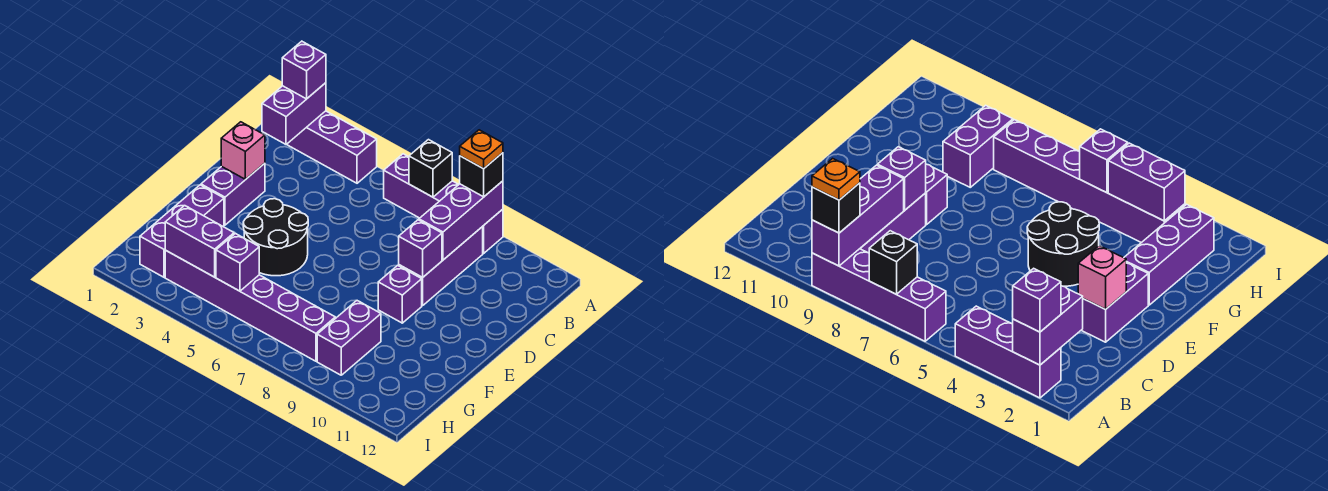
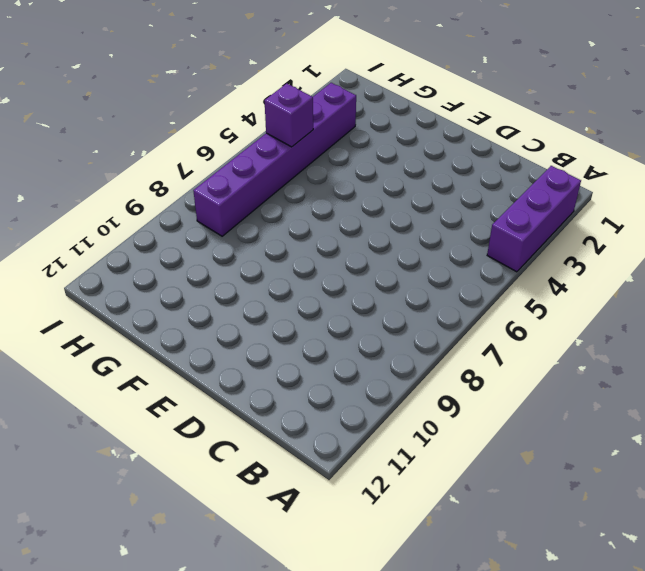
none -> purple brick A6:A9 level 1
none -> purple brick B9:D9 level 1
none -> purple brick D2:E2 level 1

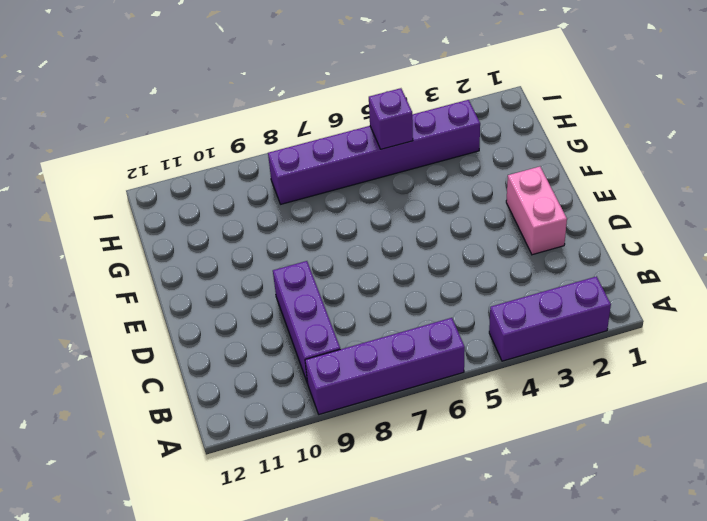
pink brick D2:E2 level 1 -> purple brick D2:E2 level 1
none -> black round brick E4:F5 level 1
none -> purple brick E9 level 1
none -> purple brick F2:H2 level 1

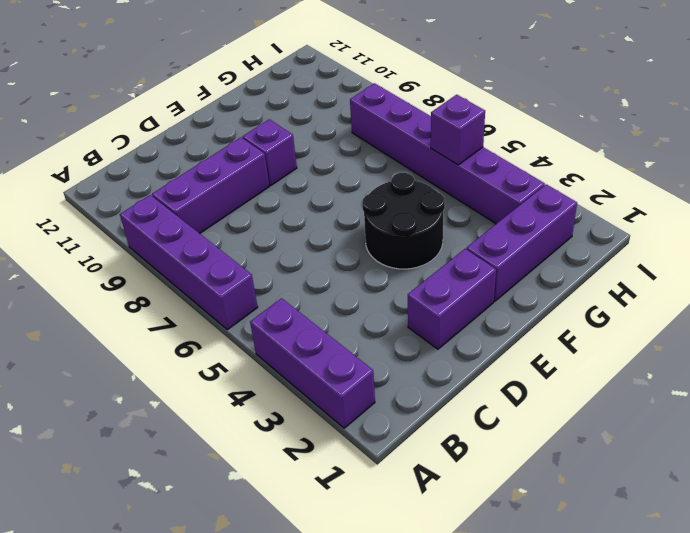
none -> purple brick G9:H9 level 1
none -> purple brick A2:B2 level 2
none -> black brick A7 level 2

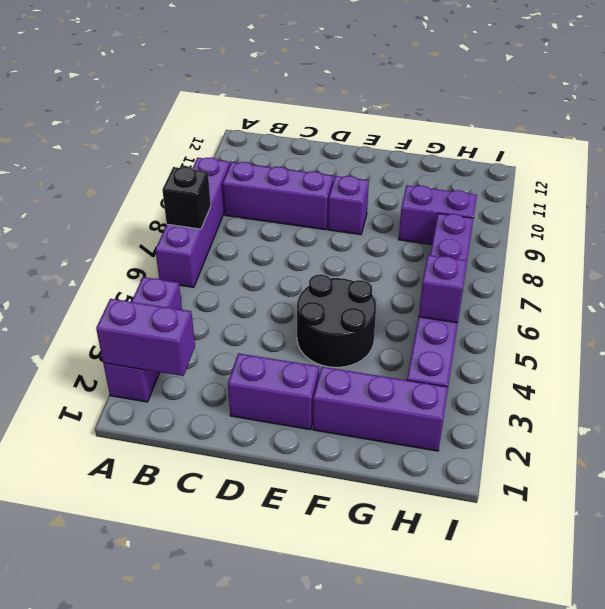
none -> purple brick A9:C9 level 2
none -> pink brick D2 level 2
none -> purple brick D9 level 2

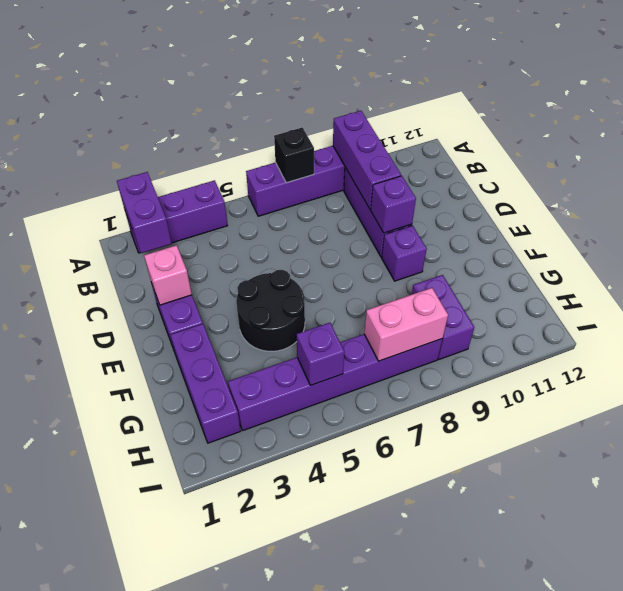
pink brick H7:H8 level 2 -> none
none -> purple brick H3:H4 level 2
none -> purple brick A2 level 3
none -> black brick A9 level 3

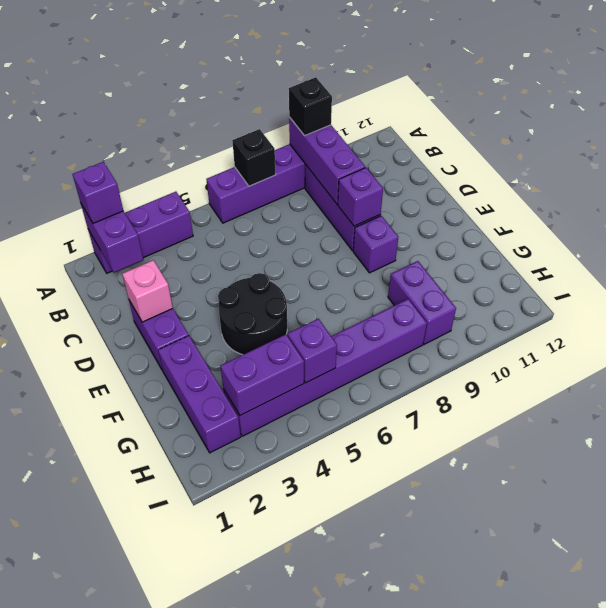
none -> orange plate A9 level 4

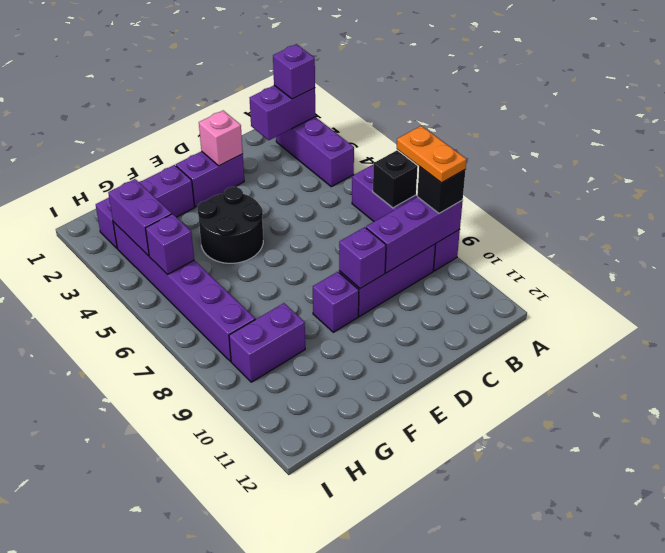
orange plate A8:A9 level 4 -> orange plate A9 level 4

